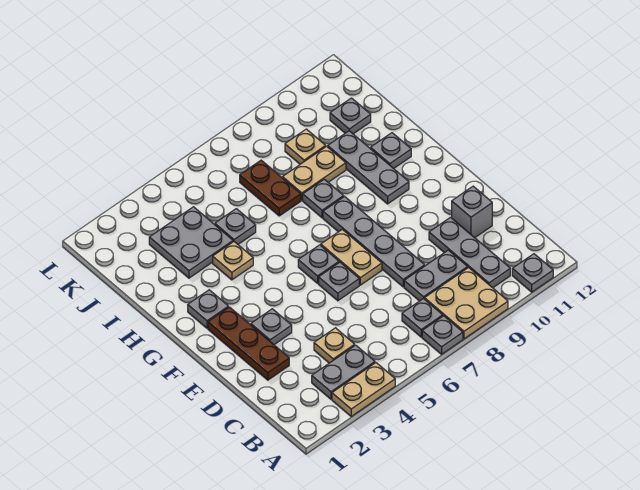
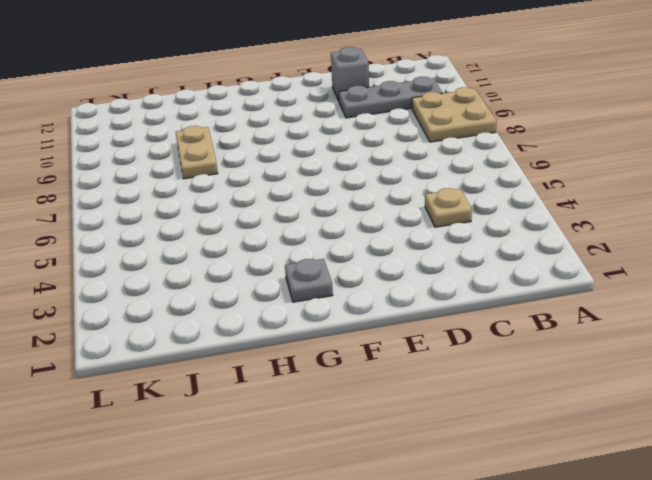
none -> tan plate A3:A4 level 1
none -> grey plate A7 level 1
none -> grey plate A11 level 1

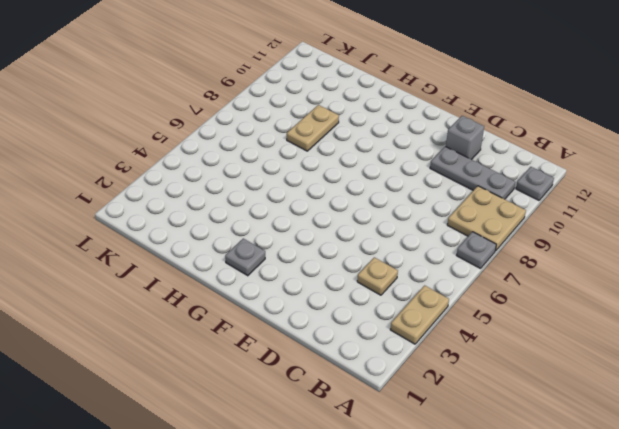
none -> grey plate B3:B4 level 1
none -> grey plate B7 level 1
none -> grey plate C8:C9 level 1

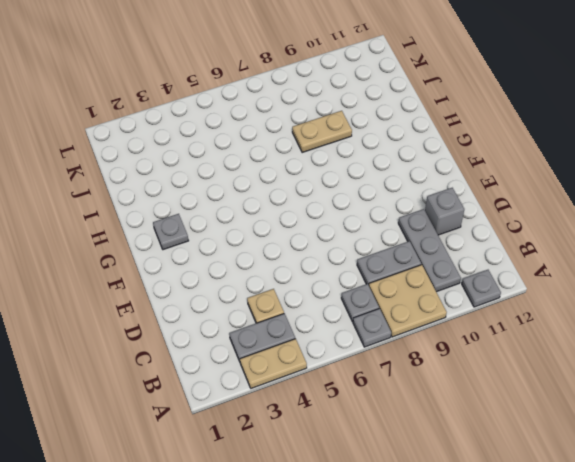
none -> brown plate D2:F2 level 1
none -> grey plate D8:G8 level 1
none -> grey plate E3 level 1

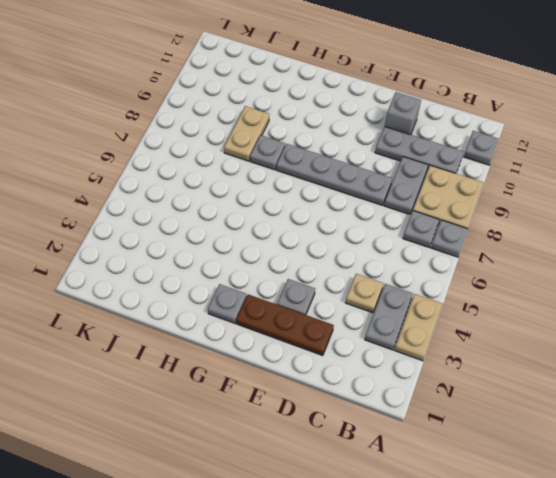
none -> grey plate E6 level 1
none -> tan plate E7:F7 level 1
none -> grey plate F6 level 1

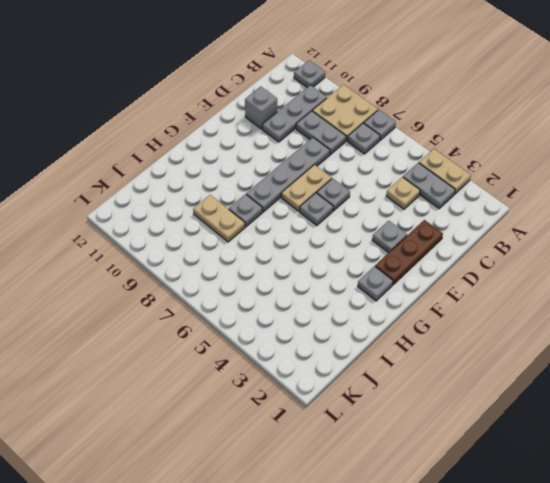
none -> grey plate G10:I10 level 1
none -> tan plate H4 level 1
none -> grey plate H11 level 1

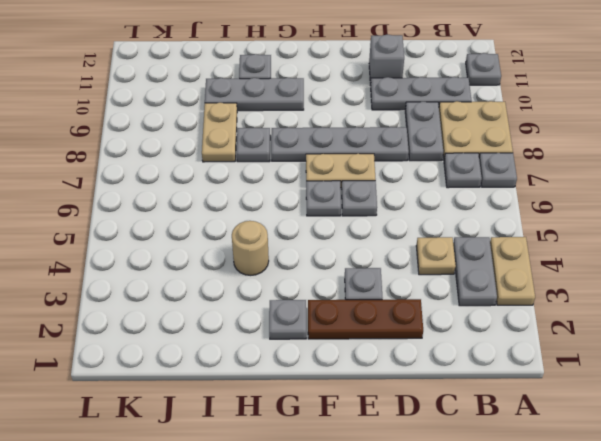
tan round brick H4 level 1 -> tan plate H4 level 1
none -> grey plate I3:J4 level 1
none -> grey plate I5 level 1
none -> brown plate I7:J7 level 1

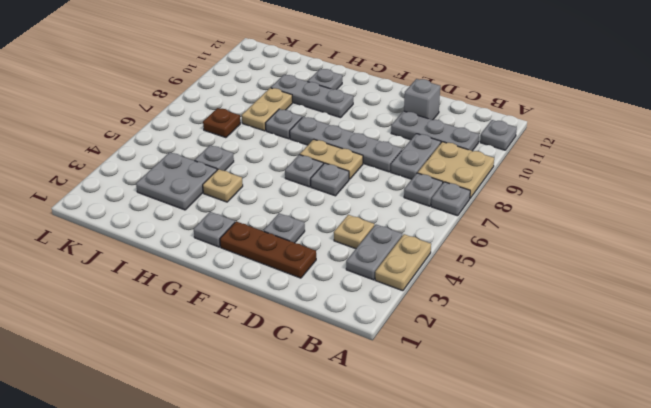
brown plate J7 level 1 -> brown plate I7:J7 level 1
none -> tan plate J9 level 1
none -> grey plate J11 level 1

